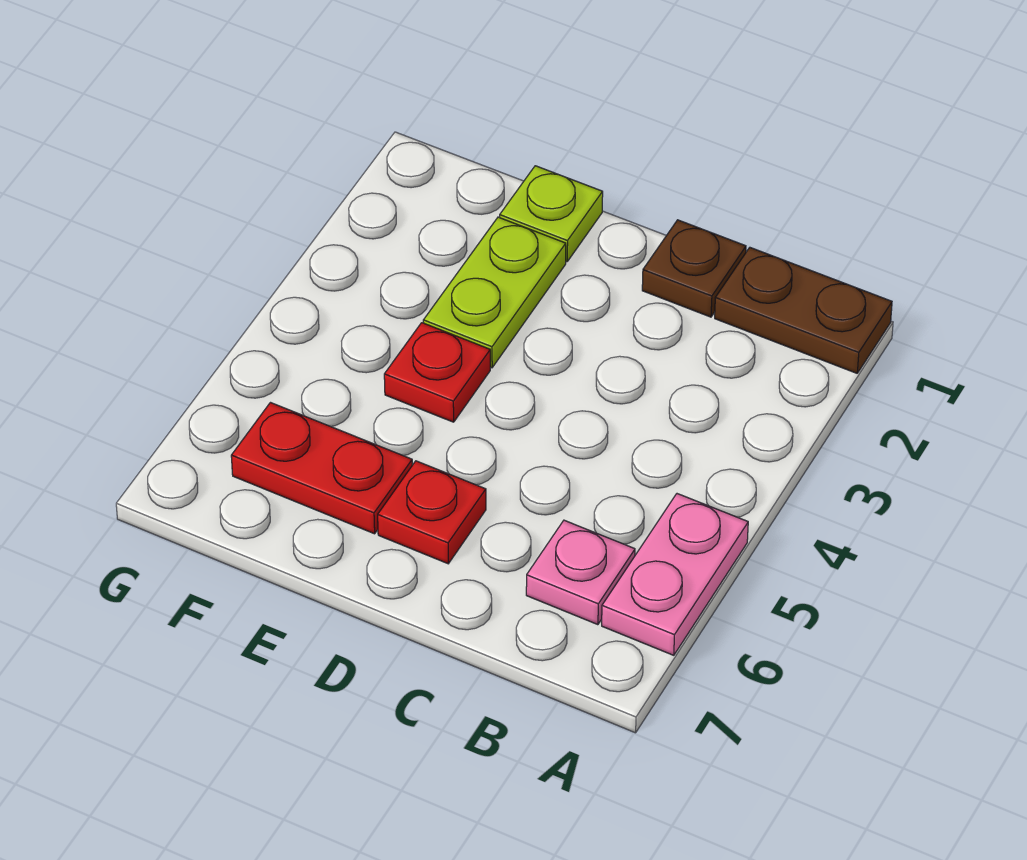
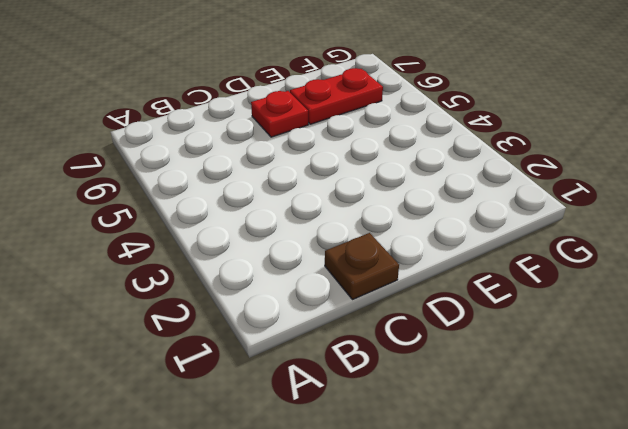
none -> brown plate A1:B1 level 1
none -> pink plate A5:A6 level 1

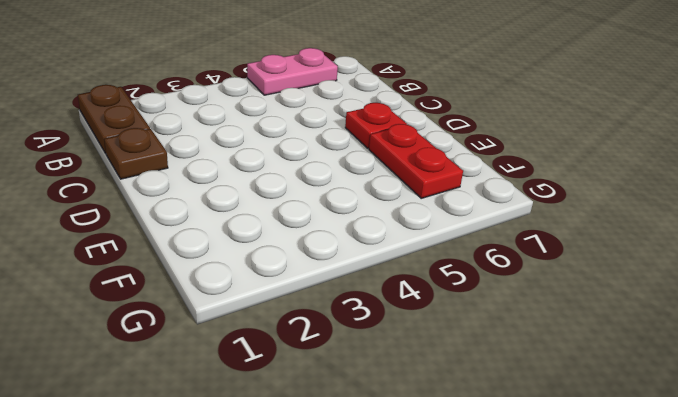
none -> pink plate B6 level 1
none -> lime plate E1 level 1

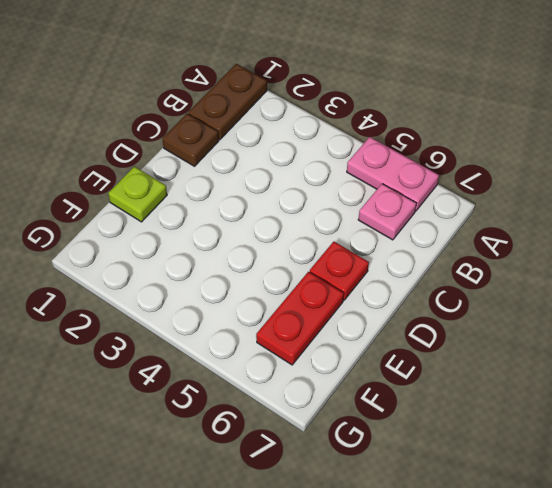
none -> lime plate E2:E3 level 1
none -> red plate E4 level 1

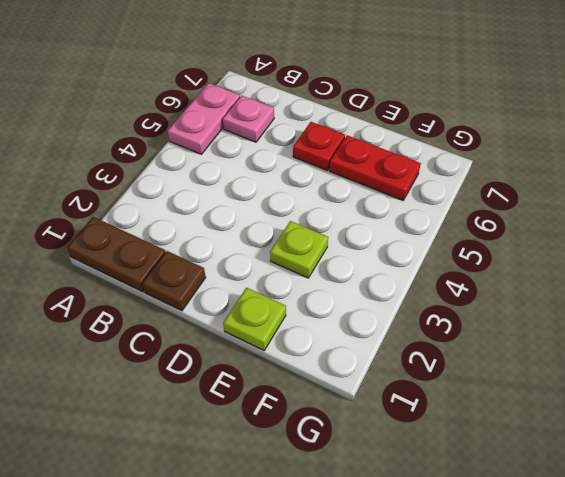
lime plate E3 level 1 -> lime plate E2:E3 level 1
none -> red plate E4 level 1

